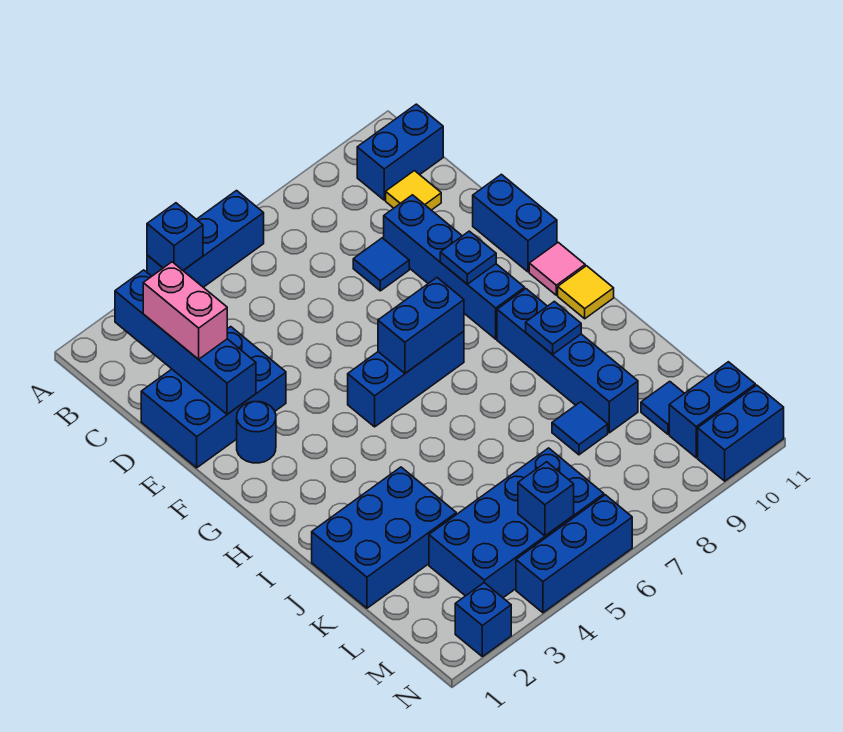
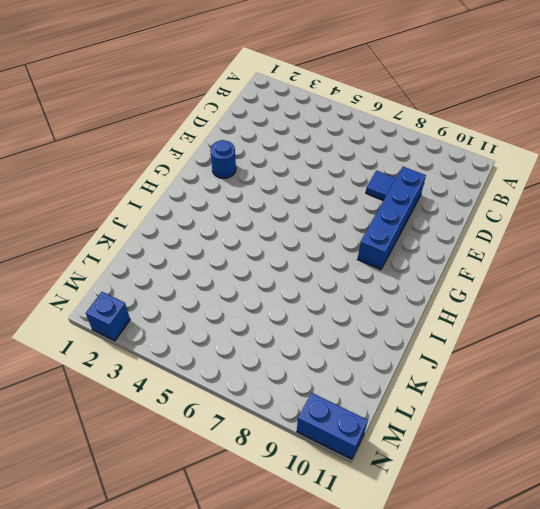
none -> blue brick A4:A6 level 1
none -> blue brick B10:B11 level 1
none -> yellow tile C10 level 1

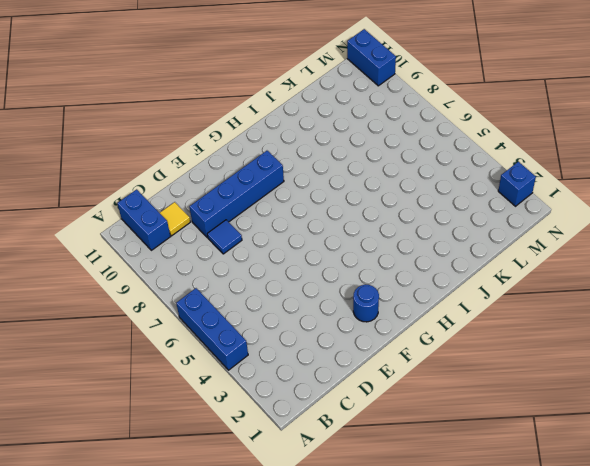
none -> blue brick D1:E3 level 1
none -> blue brick E11:F11 level 1
none -> blue brick G5:G7 level 1

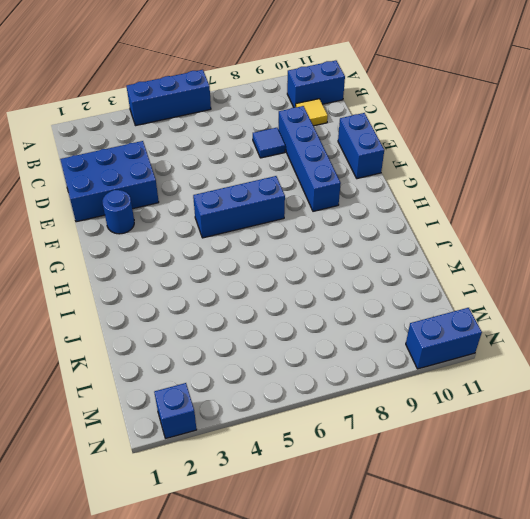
none -> pink tile G11 level 1
none -> blue brick H9:K9 level 1
none -> yellow tile H11 level 1

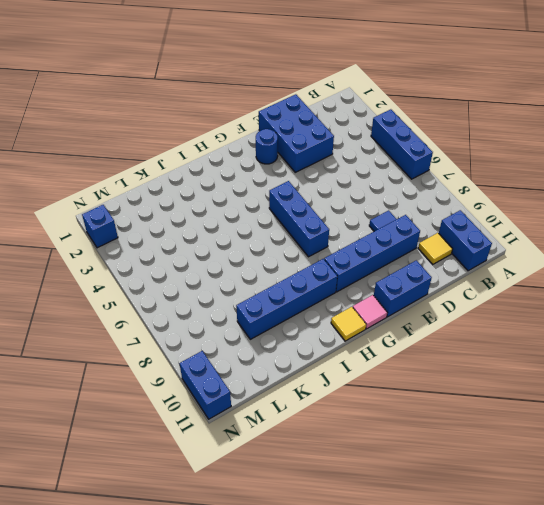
none -> blue brick J1:K3 level 1
none -> blue tile K8 level 1
none -> blue brick L3:M6 level 1

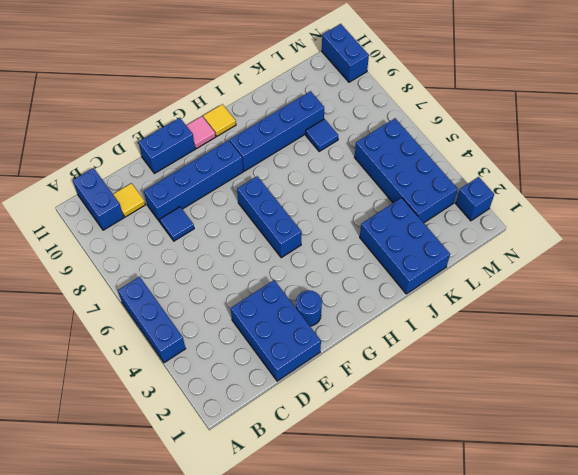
none -> blue tile L10 level 1
none -> blue brick M10:M11 level 1
none -> blue brick N4:N6 level 1

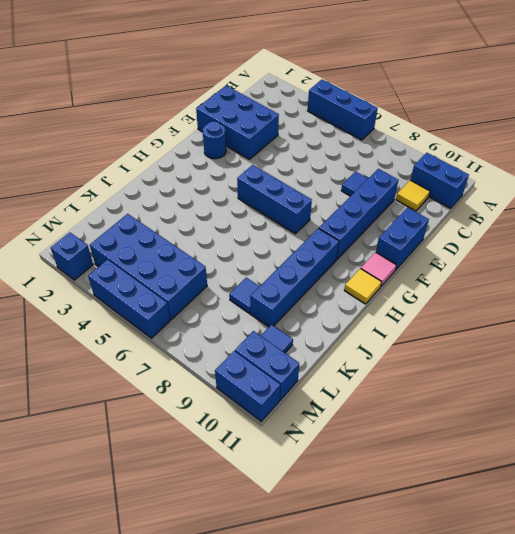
none -> blue brick J1:K3 level 1
none -> blue brick A4 level 2
none -> blue brick B2:E2 level 2

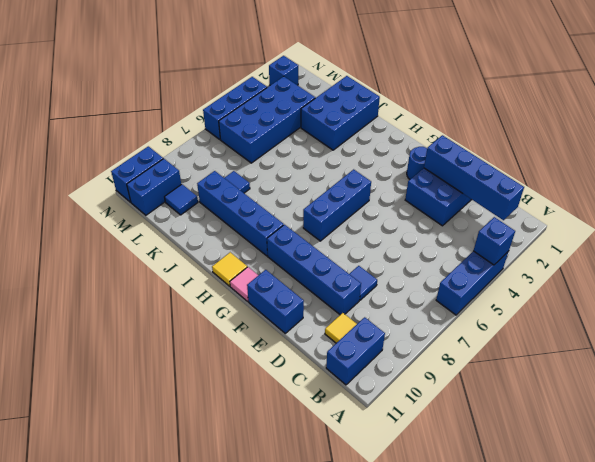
none -> blue plate F9 level 2
none -> blue brick G6:G7 level 2
none -> blue plate I9 level 2

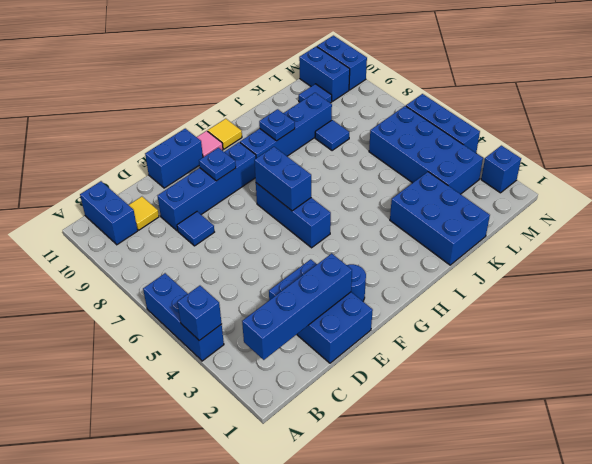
none -> blue brick M5 level 2
none -> pink brick C2:D2 level 3

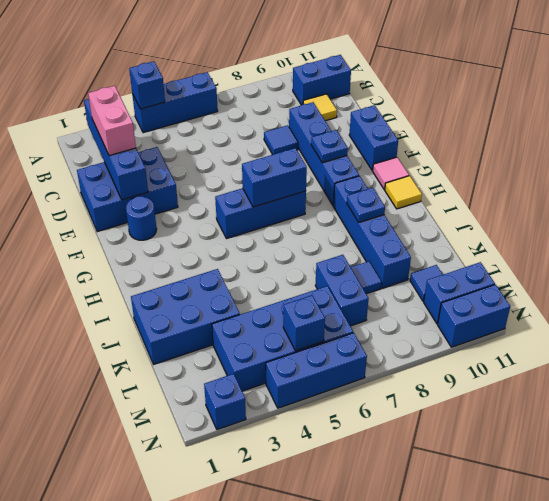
blue brick K7:L7 level 1 -> none

